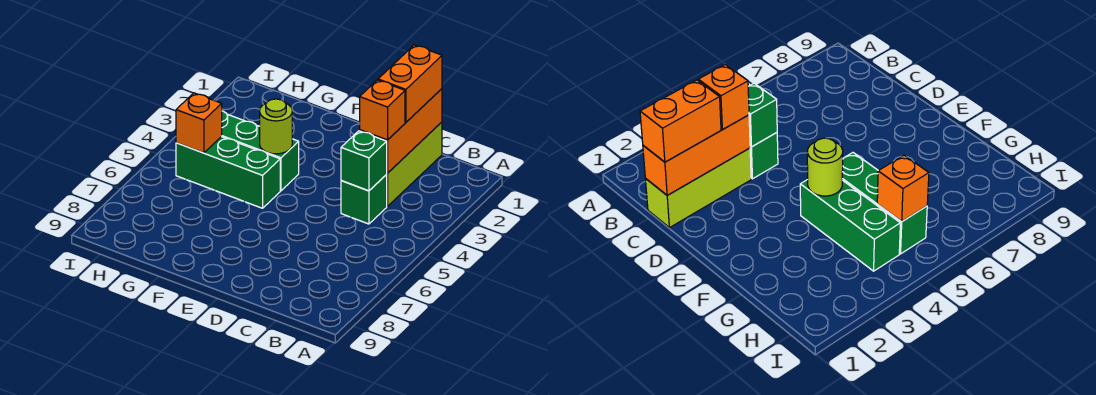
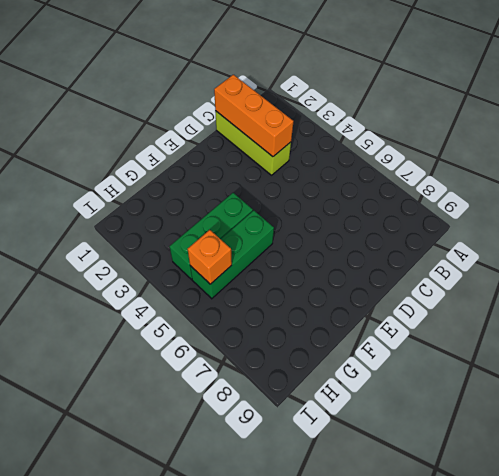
none -> green brick C4 level 1
none -> green brick C4 level 2

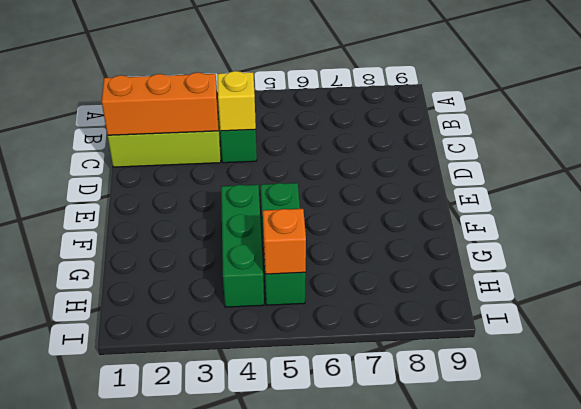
yellow brick C4 level 2 -> green brick C4 level 2
none -> lime round brick F4 level 2
none -> orange brick C1:C2 level 3

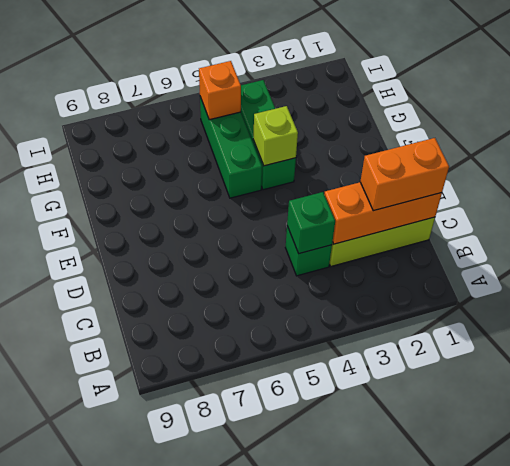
lime brick F4 level 2 -> lime round brick F4 level 2
none -> orange brick C3 level 3

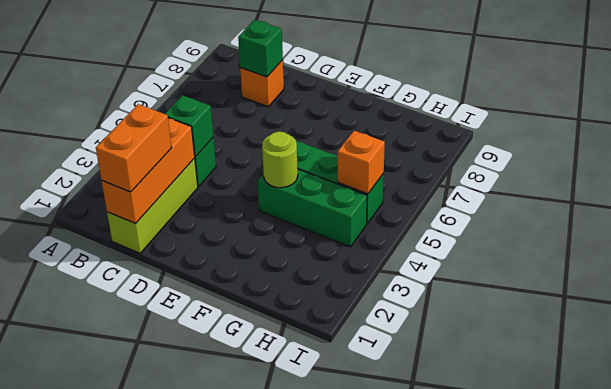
orange brick C8 level 1 -> orange brick C3 level 3
green brick C8 level 2 -> none

